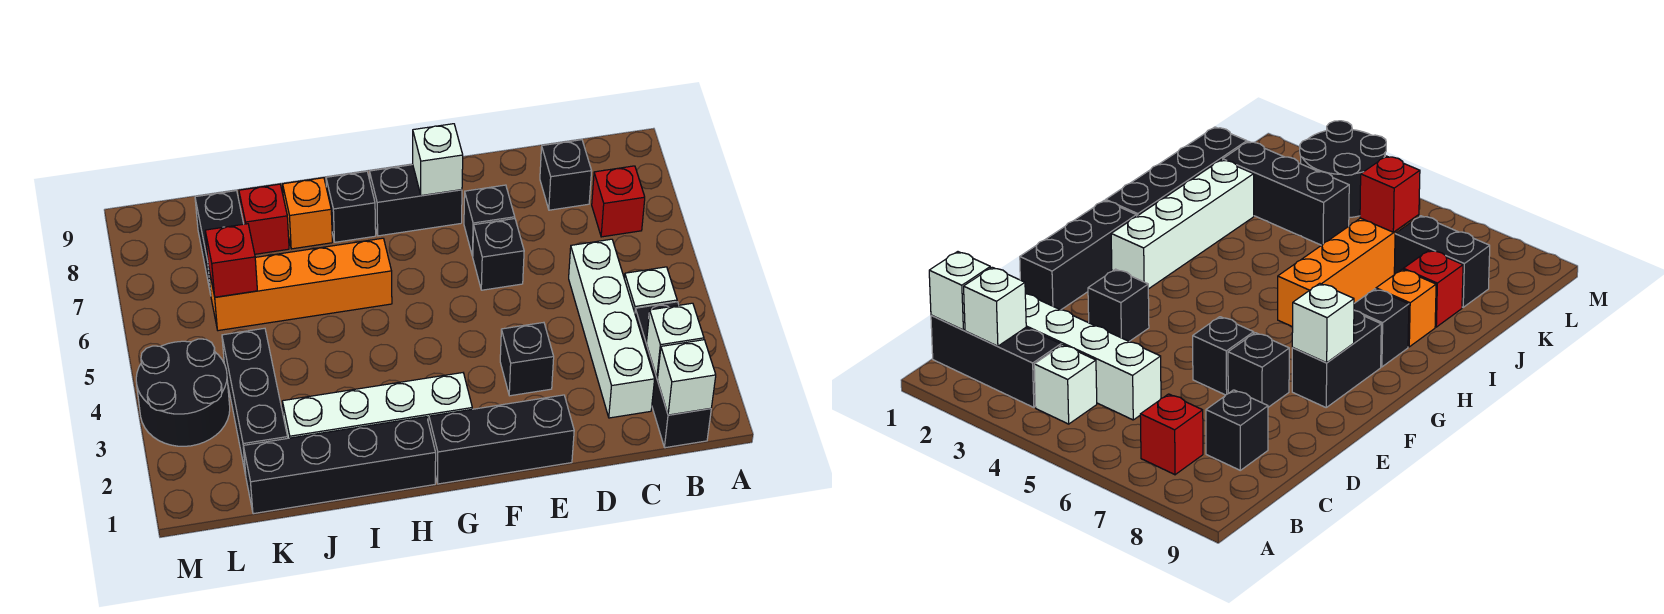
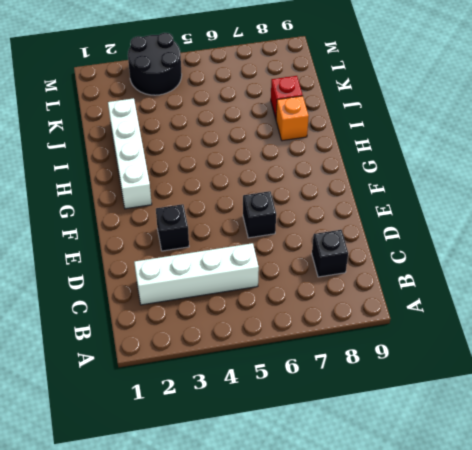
none -> black brick B1:B3 level 1
none -> white brick B4 level 1
none -> red brick B7 level 1

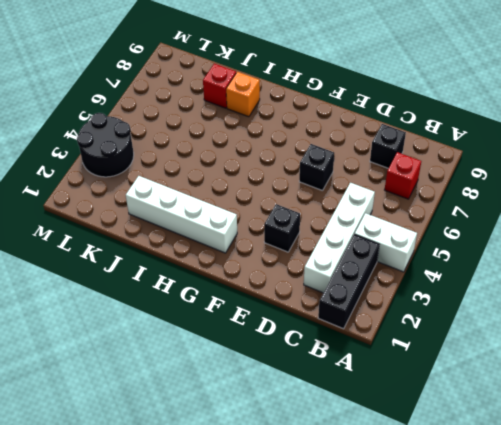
white brick A4:B4 level 1 -> white brick B4 level 1
none -> black brick E1:G1 level 1
none -> black brick E7 level 1
none -> black brick F8:G8 level 1

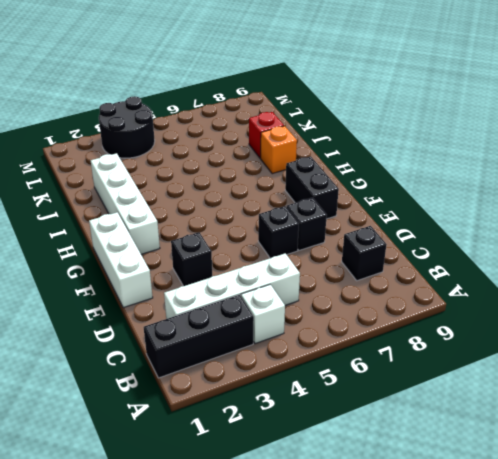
white brick E1:G1 level 1 -> black brick E1:G1 level 1
none -> red brick B7 level 1
none -> black brick H1:K1 level 1
none -> orange brick H6:K6 level 1

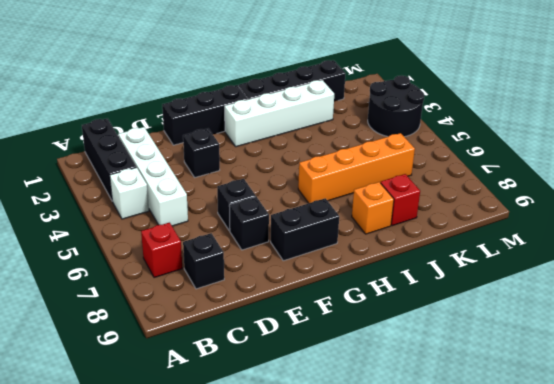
none -> black brick H8 level 1
none -> black brick K2:K4 level 1
none -> black brick K7:K8 level 1

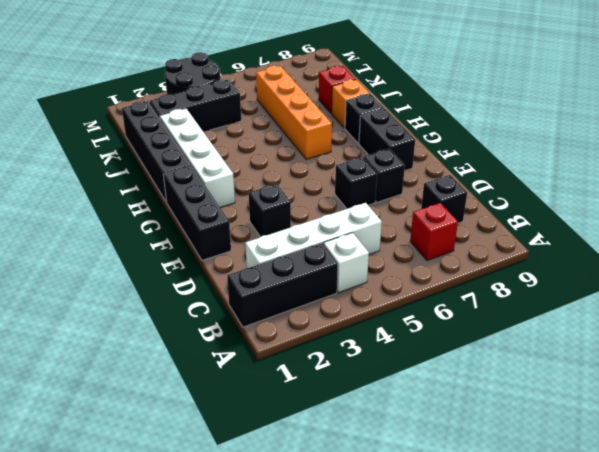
none -> black brick K7:K8 level 1
none -> white brick B1 level 2
none -> white brick B2 level 2

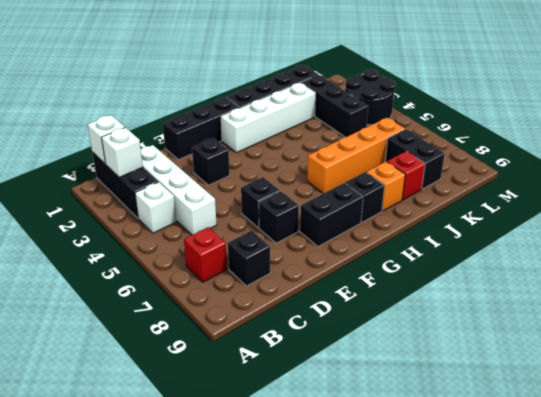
none -> white brick F8 level 2
none -> red brick K6 level 2

